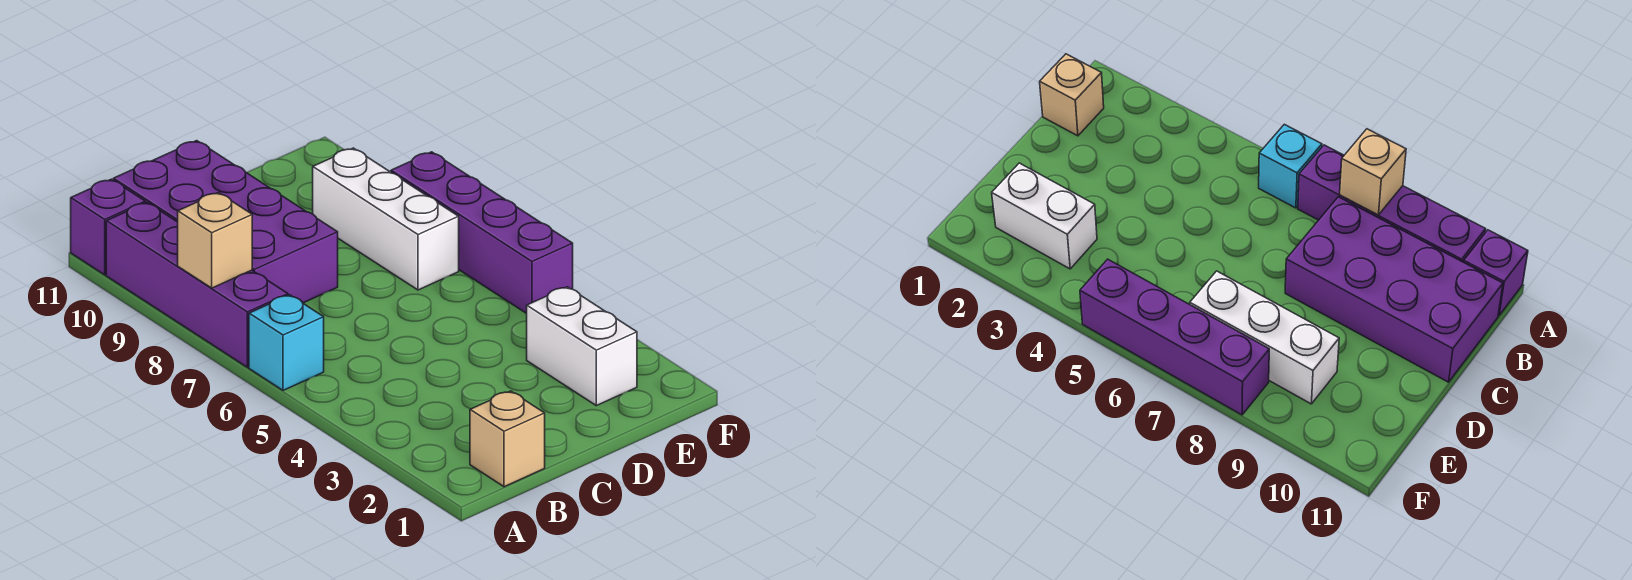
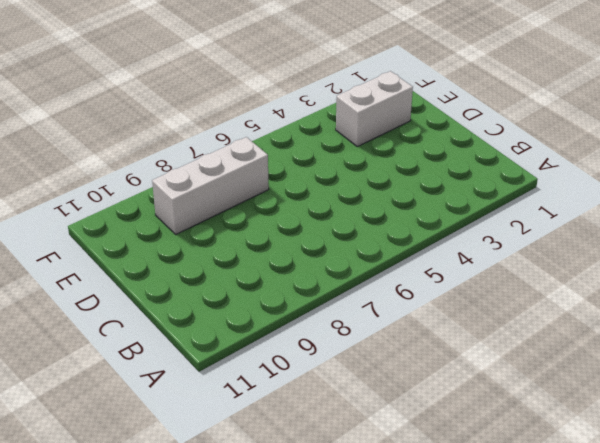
none -> cyan brick A6 level 1
none -> purple brick A7:A10 level 1

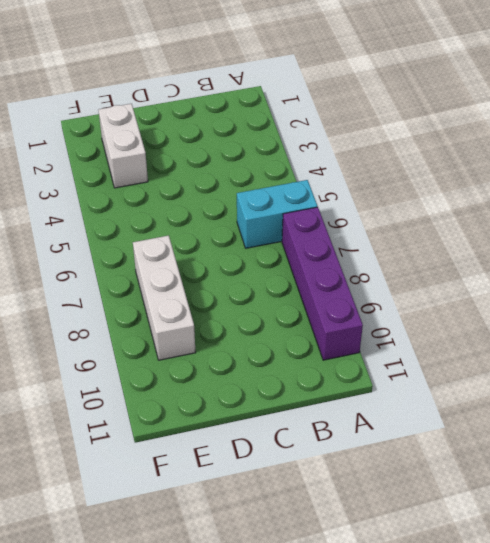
cyan brick A6:B6 level 1 -> cyan brick A6 level 1
none -> purple brick A11 level 1
none -> tan brick B1 level 1

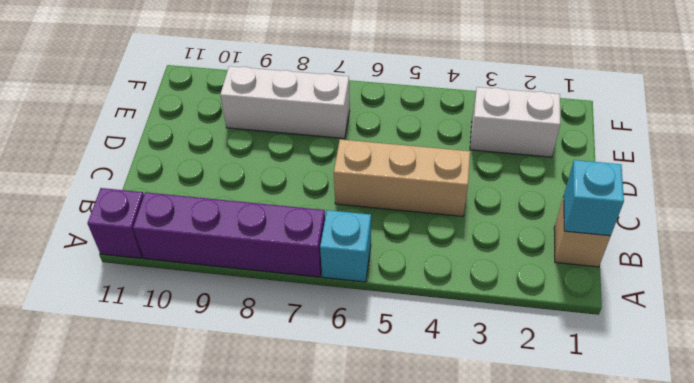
cyan brick B1 level 2 -> none
tan brick C4:C6 level 1 -> none
none -> purple brick B8:C11 level 1
none -> purple brick F5:F8 level 1

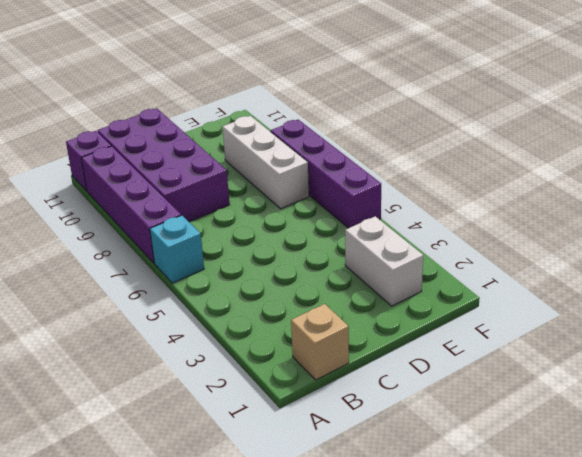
none -> tan brick A8 level 2

